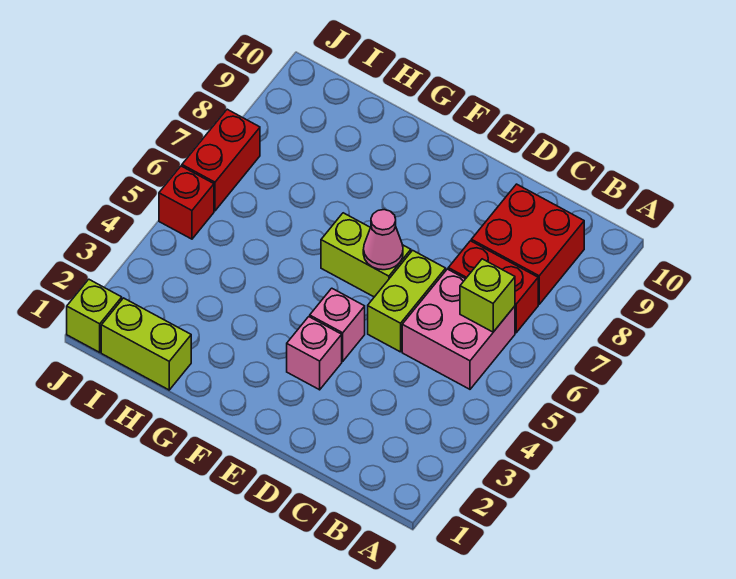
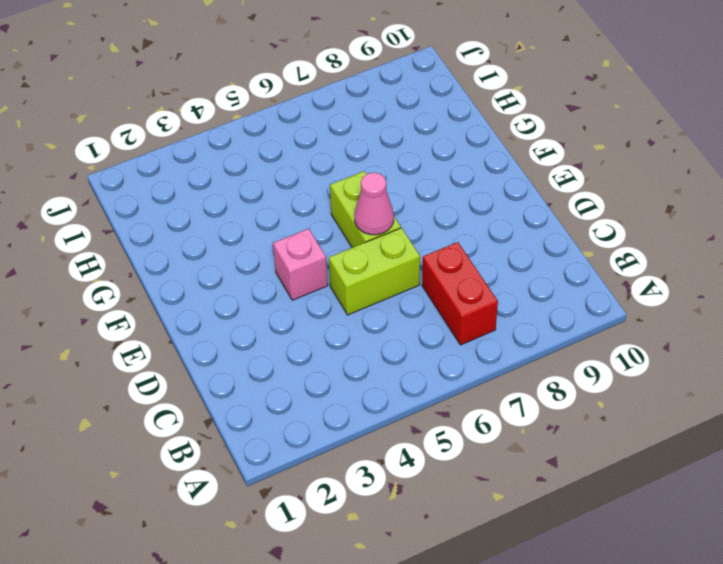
none -> pink brick B5:C6 level 1
none -> red brick B8:C9 level 1
none -> pink brick E3 level 1

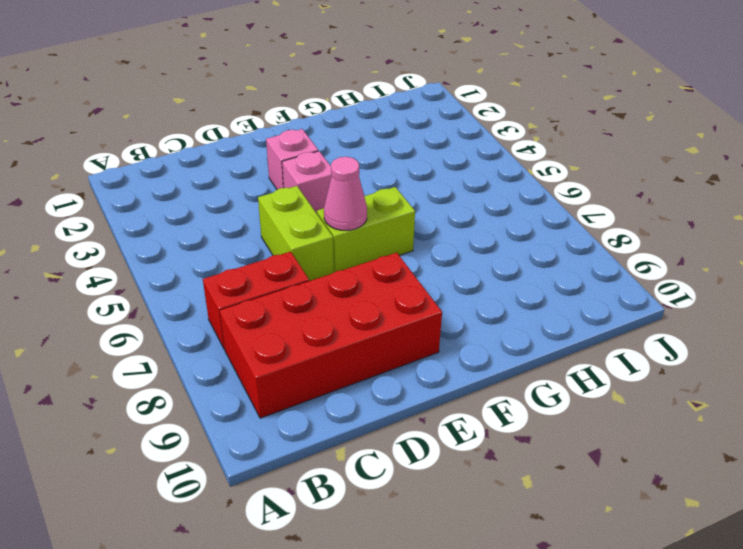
red brick B8:E9 level 1 -> red brick B8:C9 level 1
none -> pink brick B5:C6 level 1
none -> lime brick H1:I1 level 1
none -> lime brick J1 level 1

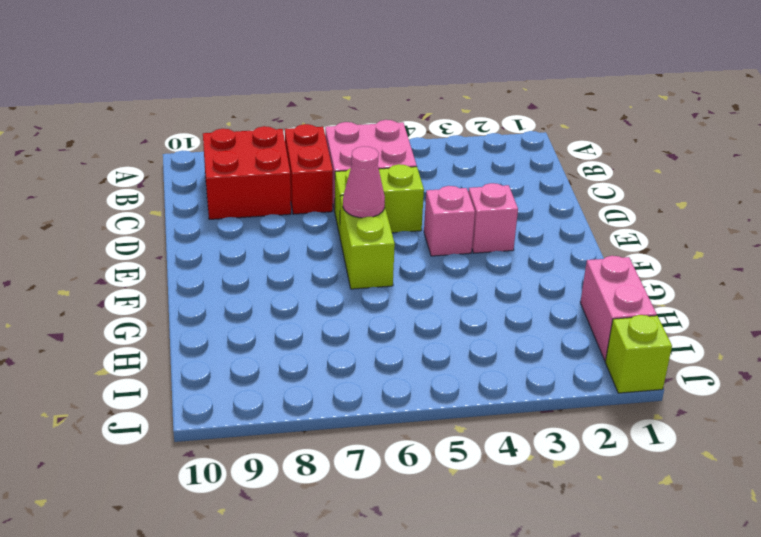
pink brick H1:I1 level 1 -> lime brick H1:I1 level 1
none -> red brick J5 level 1
none -> red brick J6:J7 level 1
none -> lime brick B6 level 2

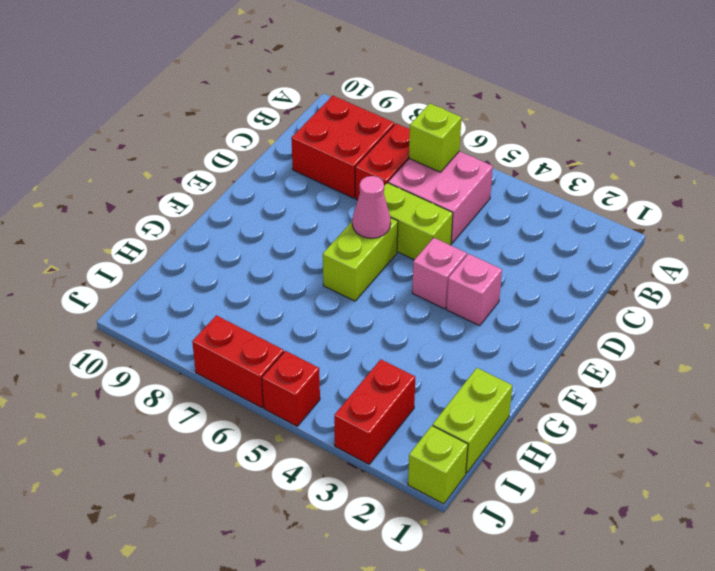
red brick I3:J3 level 1 -> none

